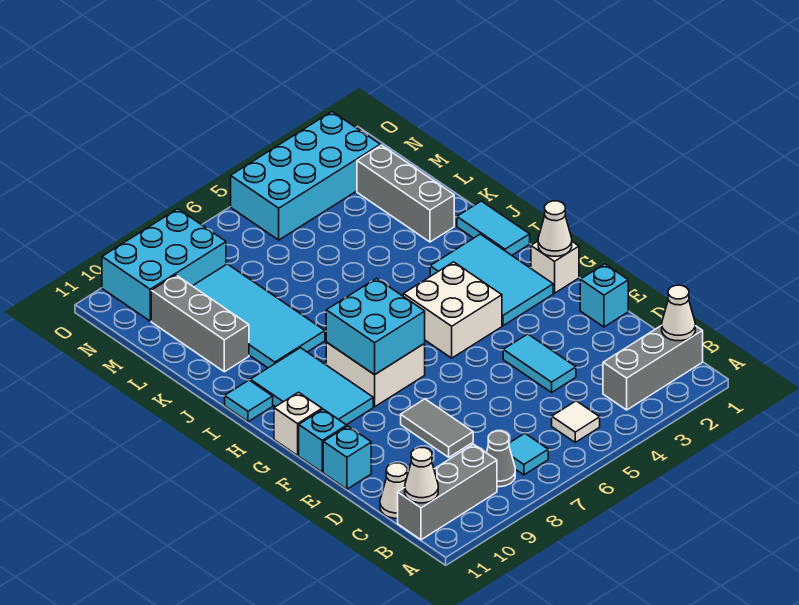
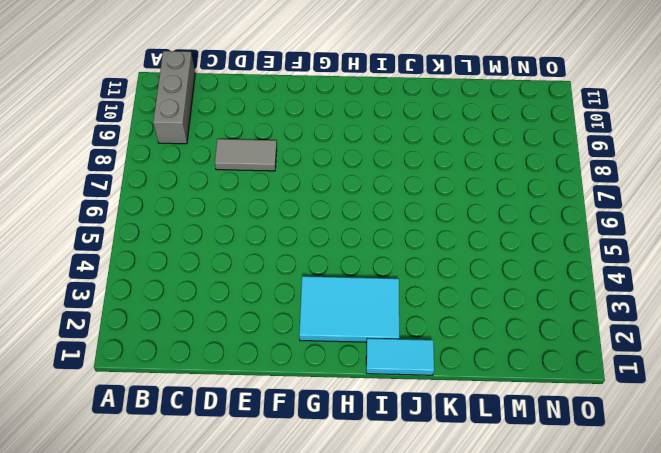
none -> grey brick B1:B3 level 1
none -> white tile B5 level 1
none -> cyan tile B7 level 1

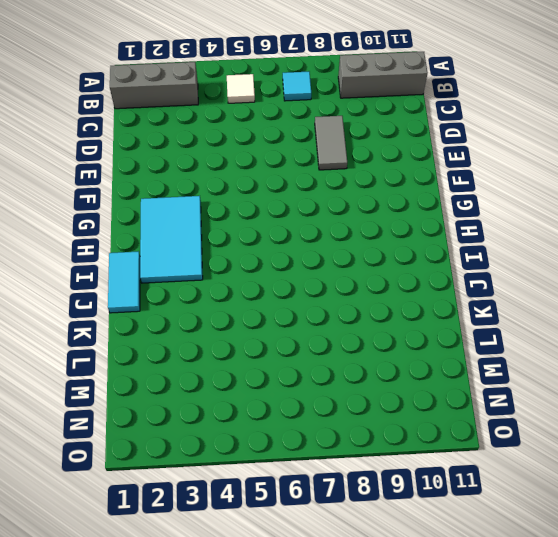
none -> grey cone B8 level 1
none -> white cone C11 level 1
none -> cyan tile D4:E4 level 1

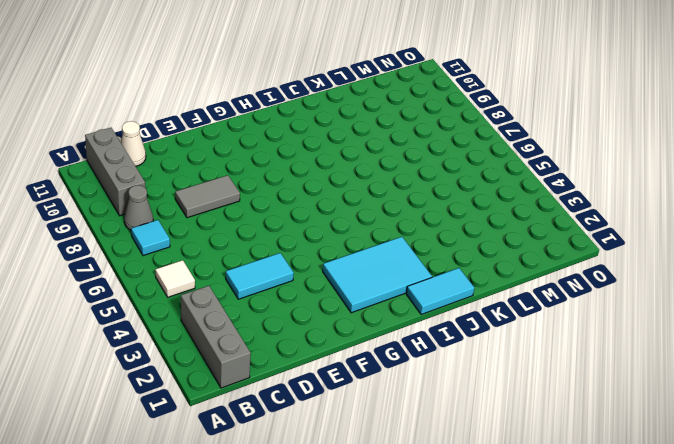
none -> cyan brick E1 level 1
none -> cyan brick E11 level 1
none -> cyan brick F11 level 1

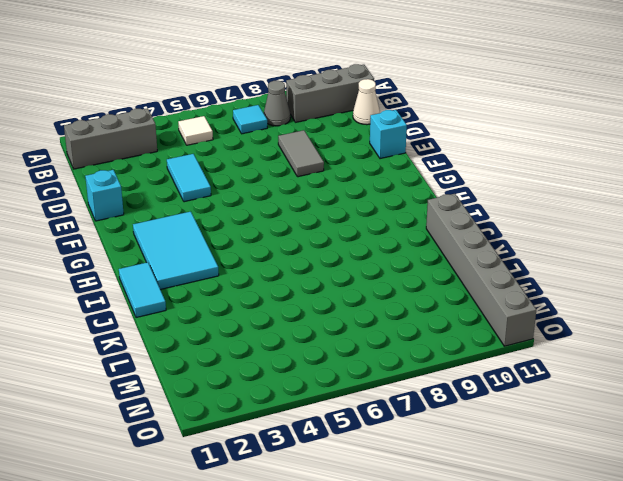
grey brick J11:O11 level 1 -> none
none -> cyan brick F11 level 1
none -> white brick G1 level 1
none -> white brick G4:H5 level 1

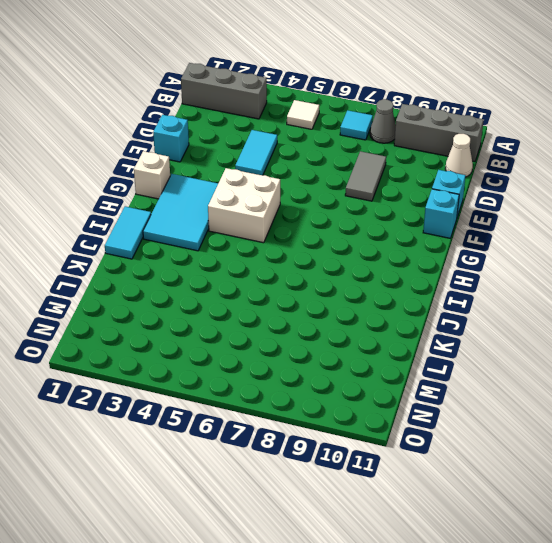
none -> white brick G7:H8 level 1
none -> cyan tile G9:I10 level 1
none -> white brick G11 level 1

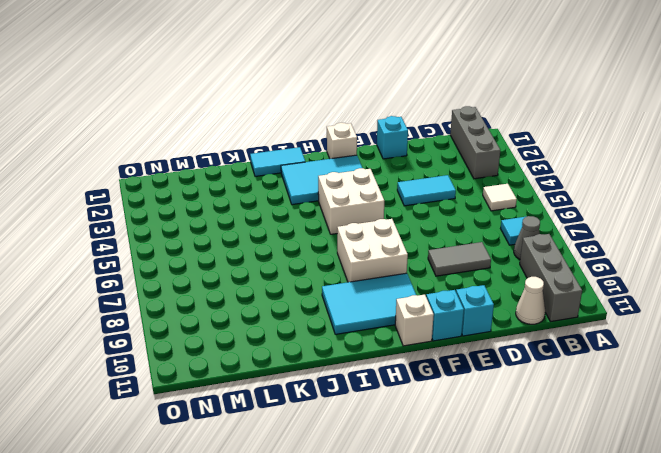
none -> cyan tile I11 level 1
none -> cyan tile J8:M9 level 1
none -> grey brick K2:M2 level 1

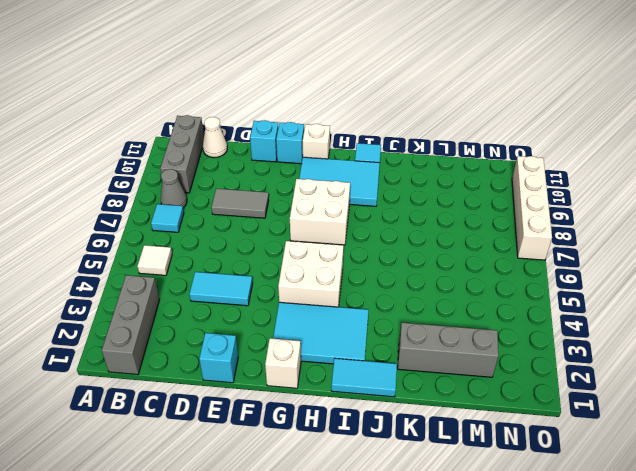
white brick O7:O10 level 1 -> cyan brick N8:O10 level 1
none -> cyan tile J8:M9 level 1
none -> grey brick K10:M10 level 1
none -> cyan brick N2:O5 level 1

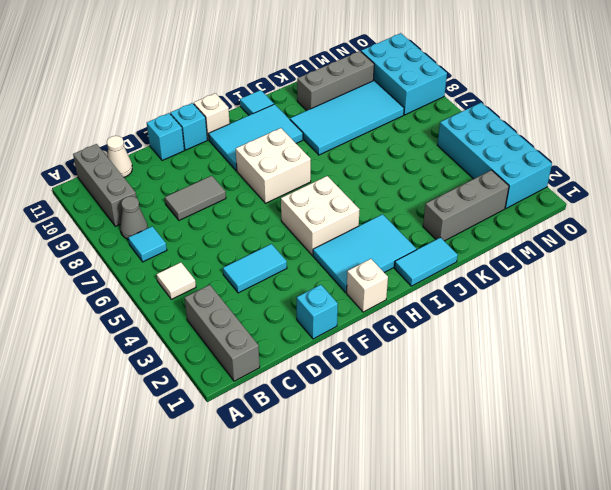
none -> white cone B1 level 2
none -> white cone B11 level 2
none -> white cone G1 level 2

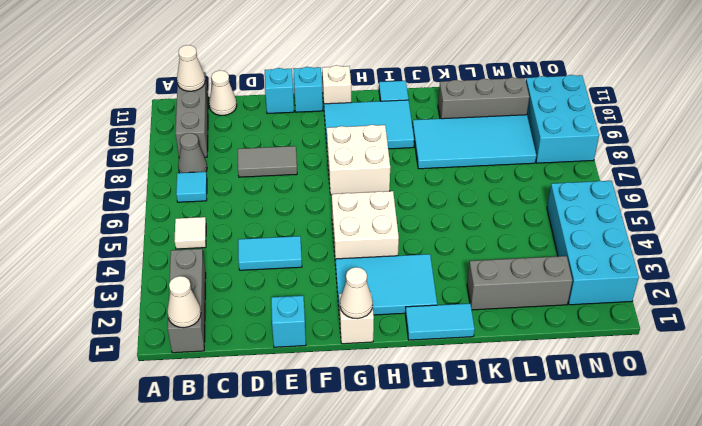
none -> cyan brick G7:H8 level 2

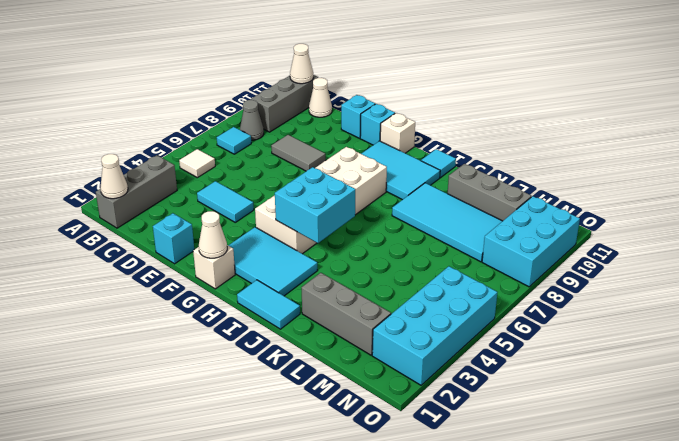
cyan brick H4:I5 level 2 -> cyan brick G7:H8 level 2

